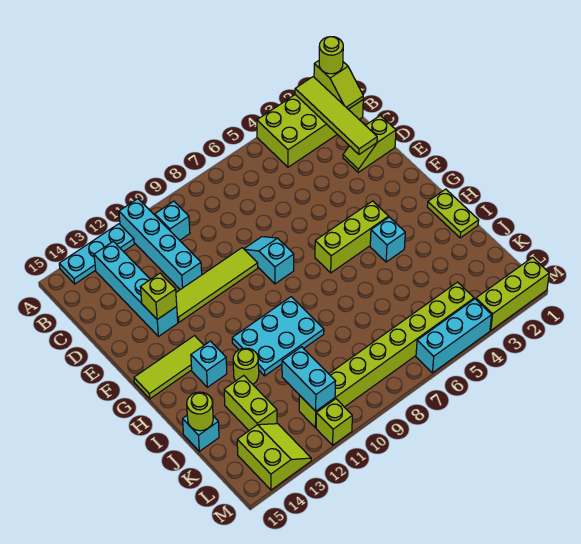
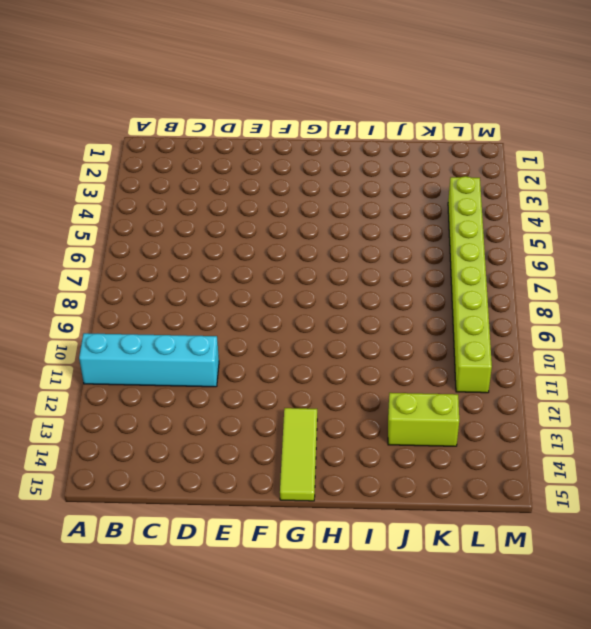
none -> lime brick A1:B4 level 1
none -> cyan plate A12:A14 level 1
none -> cyan brick B10 level 1

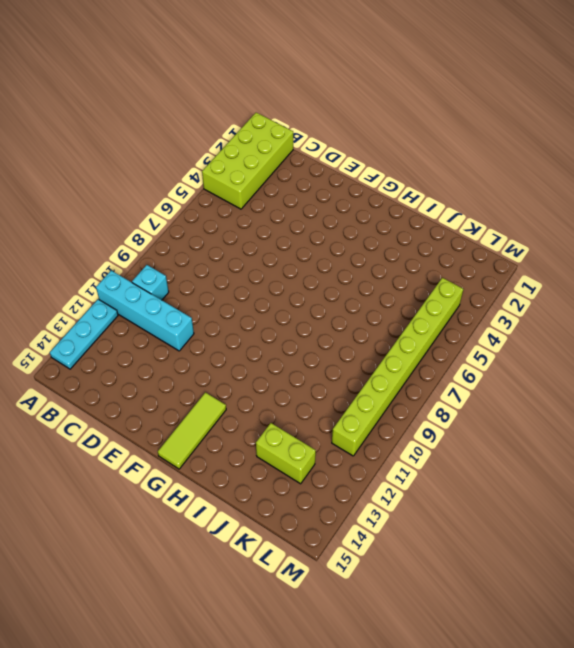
none -> cyan brick B13:E13 level 1
none -> lime slope D1:D2 level 1 top 1
none -> cyan slope E8:F8 level 1 top F

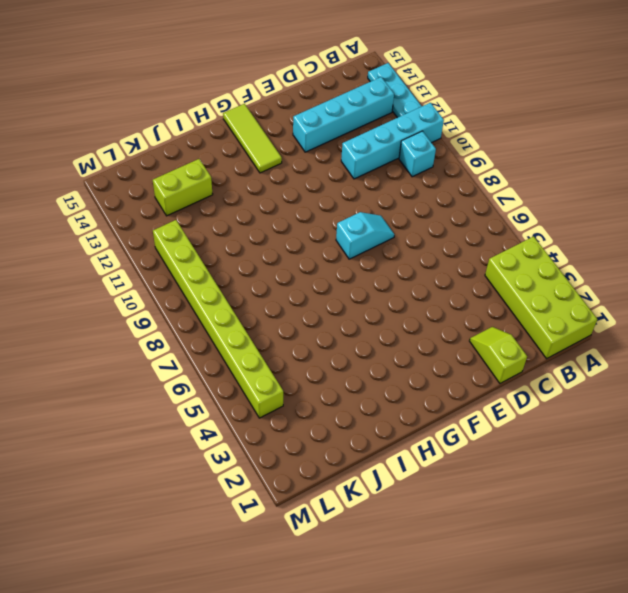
none -> lime tile E9:E12 level 1
none -> lime brick G4:G6 level 1
none -> lime plate H1:I1 level 1

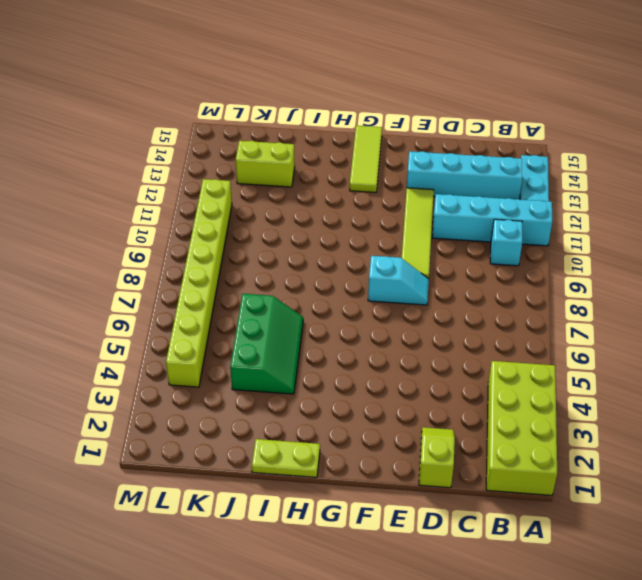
green slope I4:J6 level 1 top J -> none
none -> lime brick G4:G6 level 1
none -> cyan brick H4 level 1
none -> cyan plate H9:I11 level 1

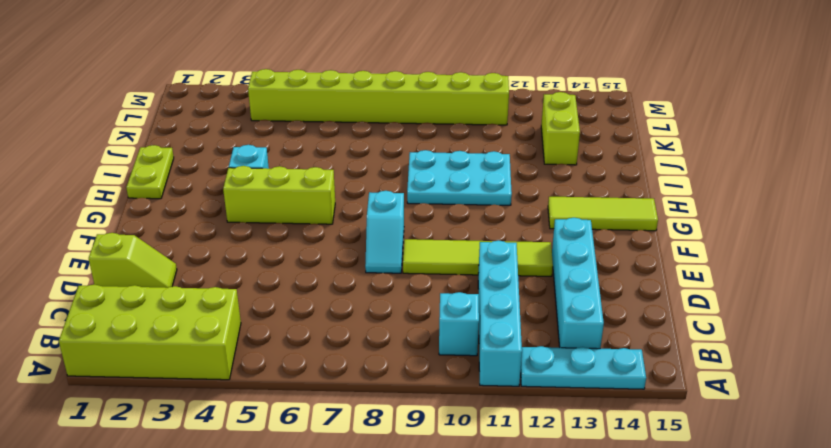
none -> cyan brick H13 level 1
none -> lime round brick I12 level 1
none -> cyan brick J15 level 1

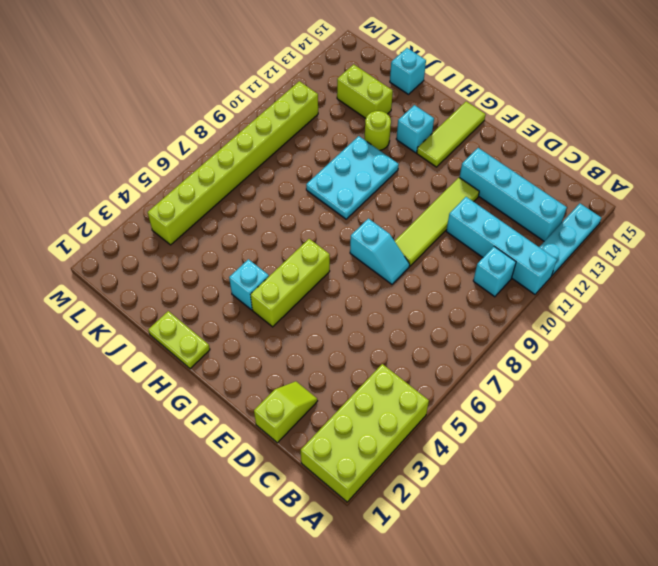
none -> lime slope L13:M14 level 1 top 14
none -> lime brick M1:M3 level 1
none -> cyan brick M4:M6 level 1

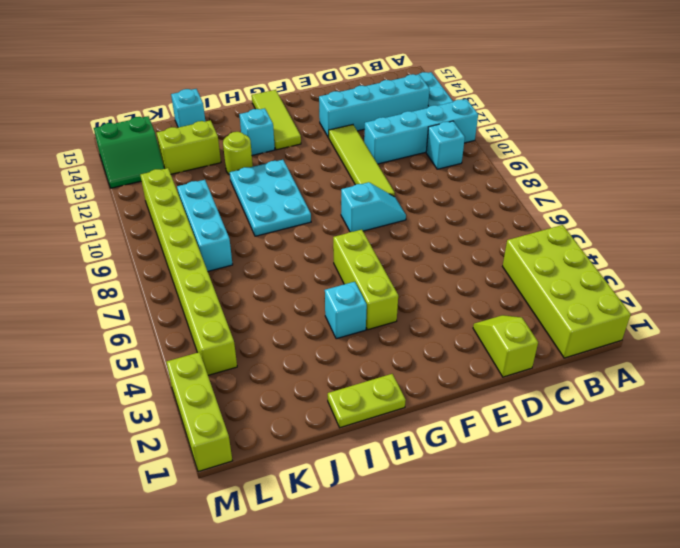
cyan brick K8:K10 level 1 -> cyan brick M4:M6 level 1
green slope L13:M14 level 1 top 14 -> lime slope L13:M14 level 1 top 14
none -> lime brick M11 level 1
none -> lime slope A1:B1 level 2 top A
none -> lime tile A2:D2 level 2

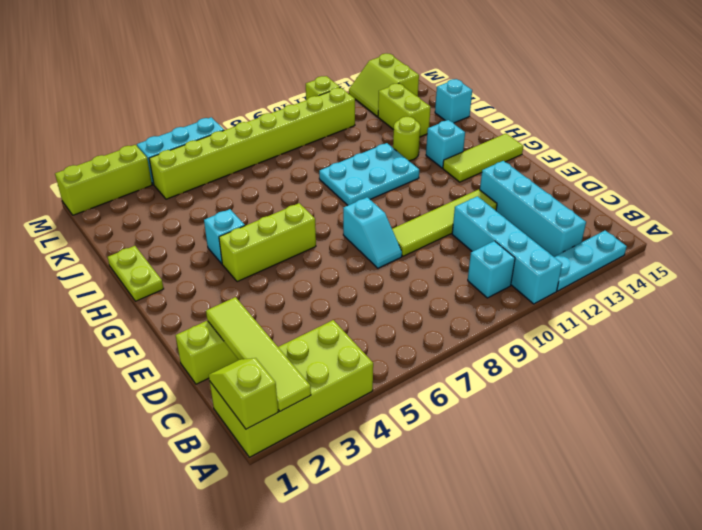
none -> lime brick E13 level 2
none -> lime round brick J15 level 2
none -> cyan brick K11:L11 level 2

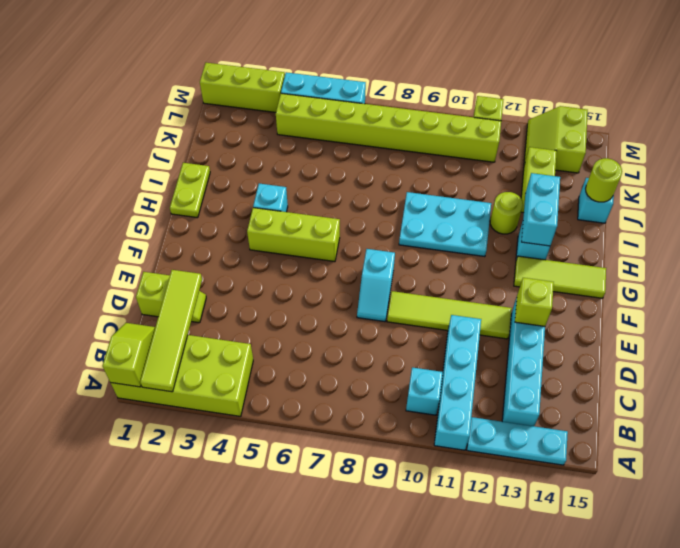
cyan brick H13:I13 level 2 -> cyan brick K11:L11 level 2
none -> lime round brick A1 level 3

